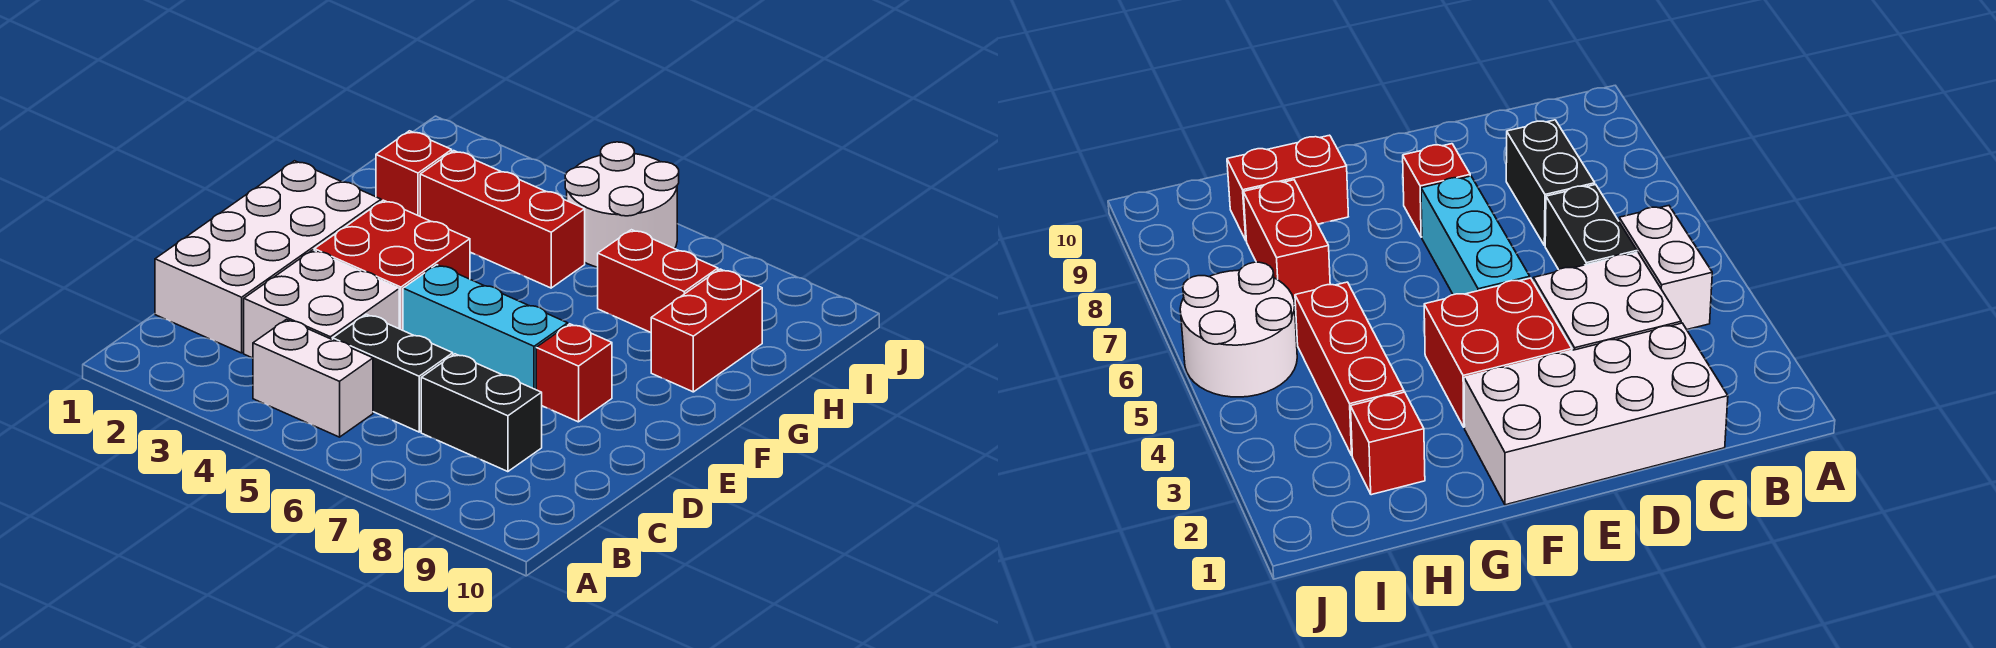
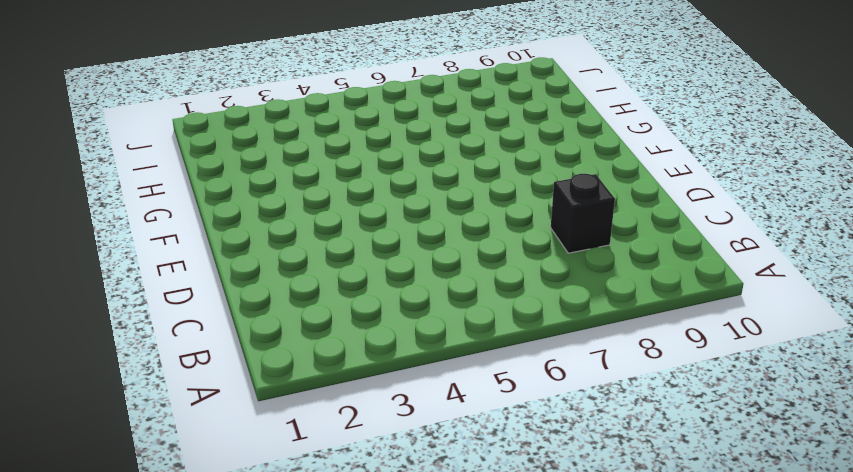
black brick C8 level 1 -> black brick C7:C8 level 1
none -> white brick B4:B5 level 1
none -> white brick C1:F2 level 1
none -> white brick C3:D4 level 1

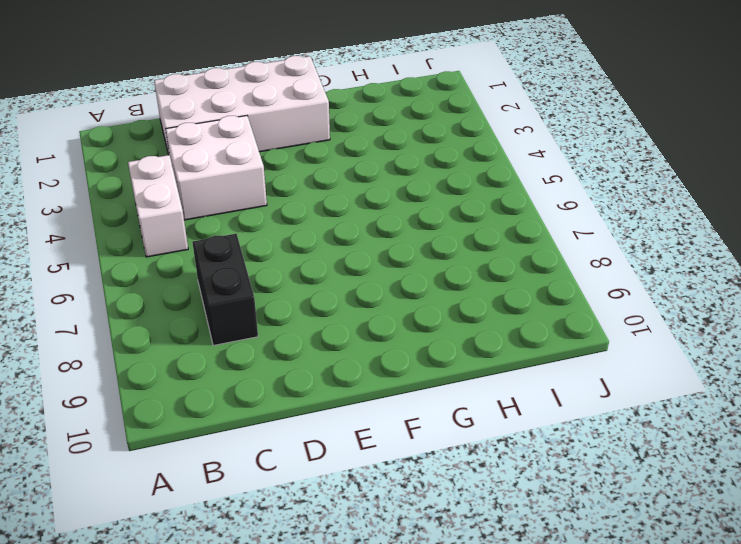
none -> black brick C5:C6 level 1
none -> red brick E3:F4 level 1
none -> cyan brick E5:E7 level 1

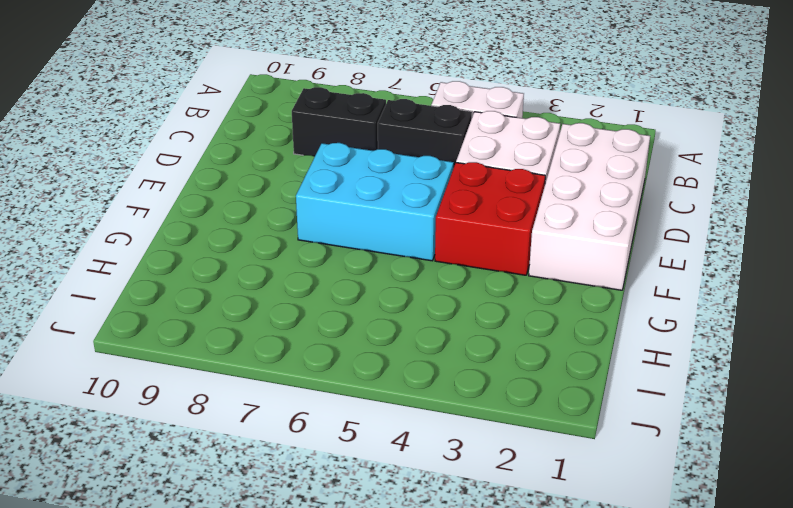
cyan brick E5:F7 level 1 -> cyan brick E5:E7 level 1
none -> red brick E8 level 1
none -> red brick G9:H9 level 1
none -> red brick H2 level 1

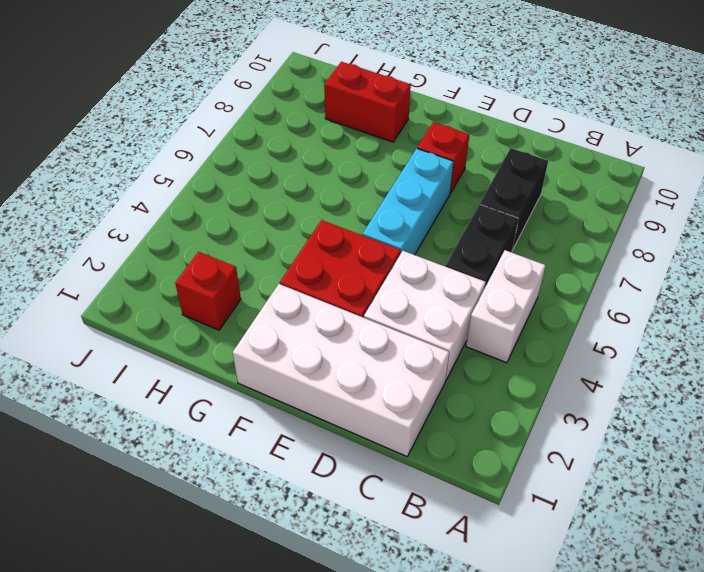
none -> red brick H3:H5 level 1
none -> red brick H7:H8 level 1
none -> white round brick I5:J6 level 1

